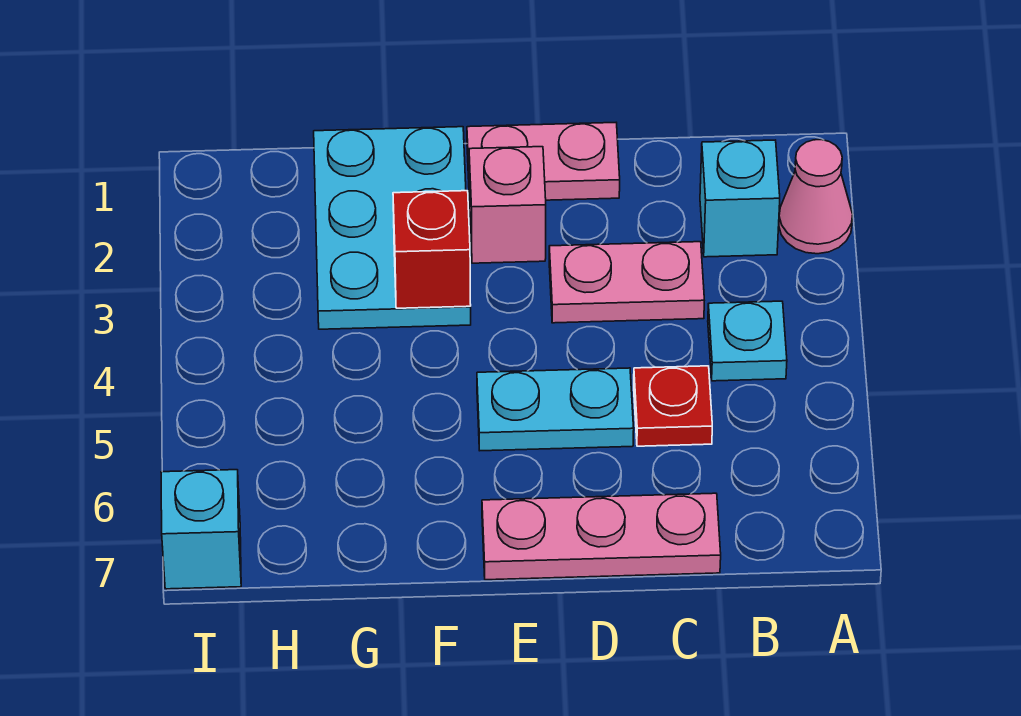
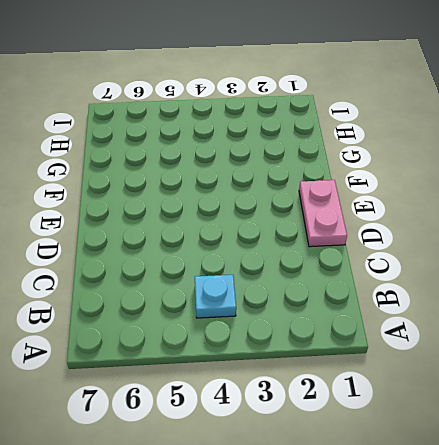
none -> pink cone A2 level 1
none -> cyan brick B2 level 1
none -> pink plate C3:D3 level 1

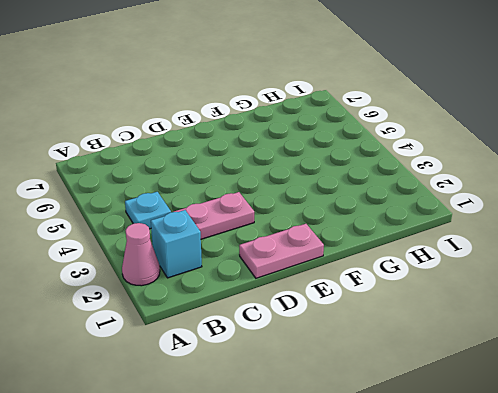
none -> red plate C5 level 1
none -> pink plate C7:E7 level 1
none -> cyan plate D5:E5 level 1

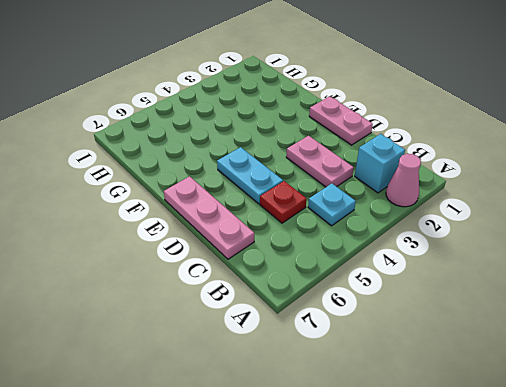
none -> pink brick E2 level 1
none -> cyan plate F1:G3 level 1
none -> cyan brick I7 level 1

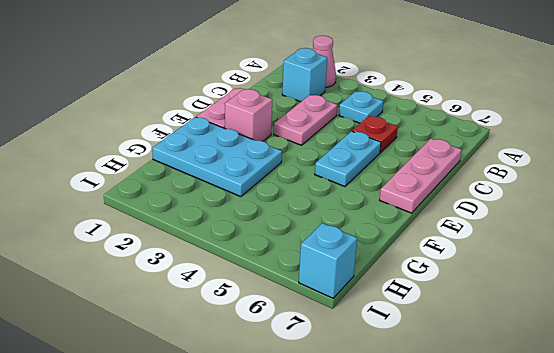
none -> red brick F3 level 2

